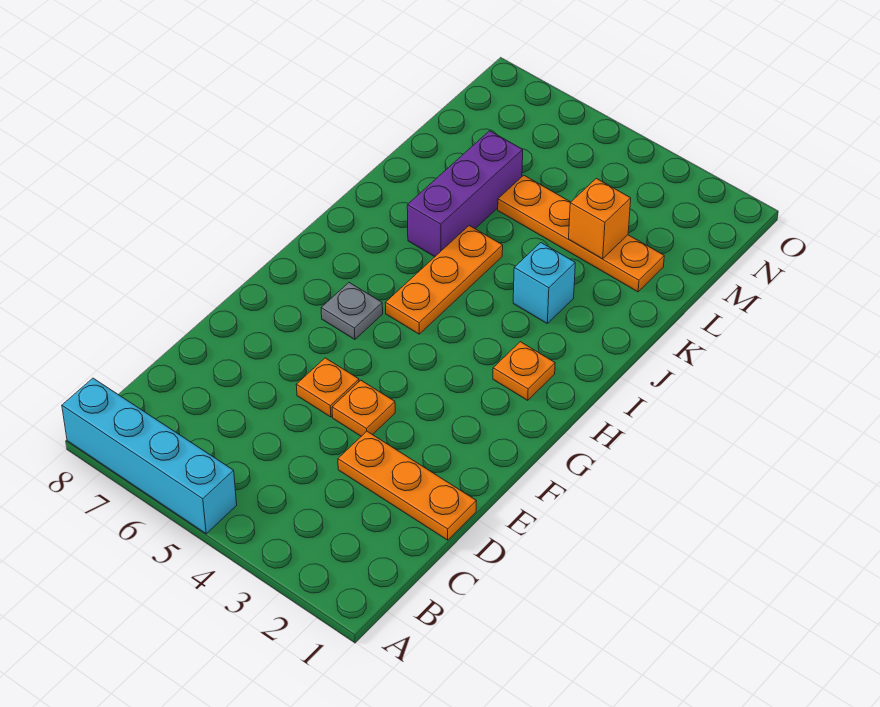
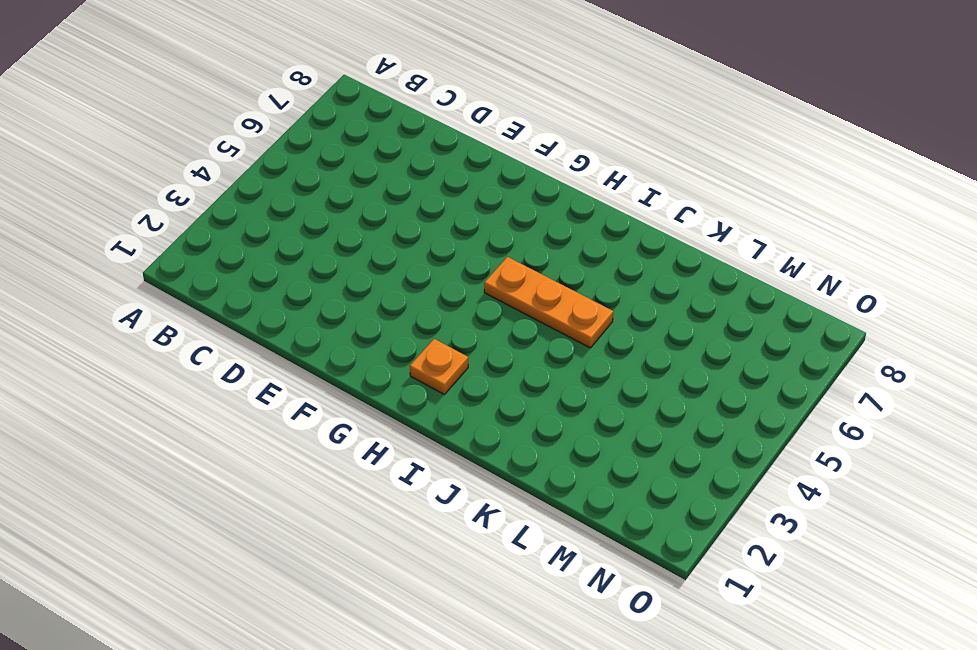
none -> cyan brick A5:A8 level 1
none -> orange plate D1:D3 level 1

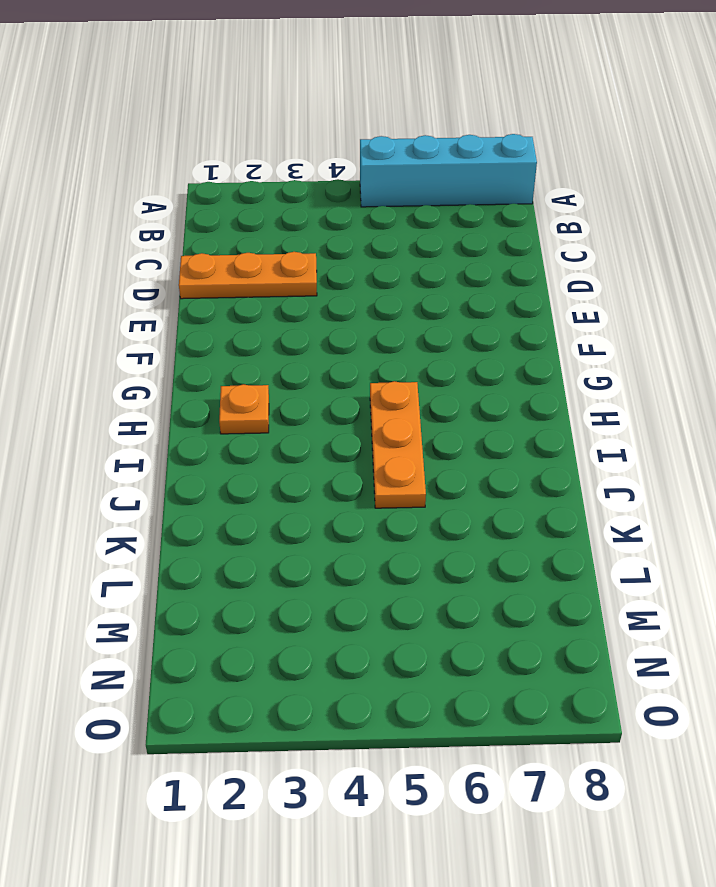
none -> orange plate E4 level 1
none -> orange plate E5 level 1

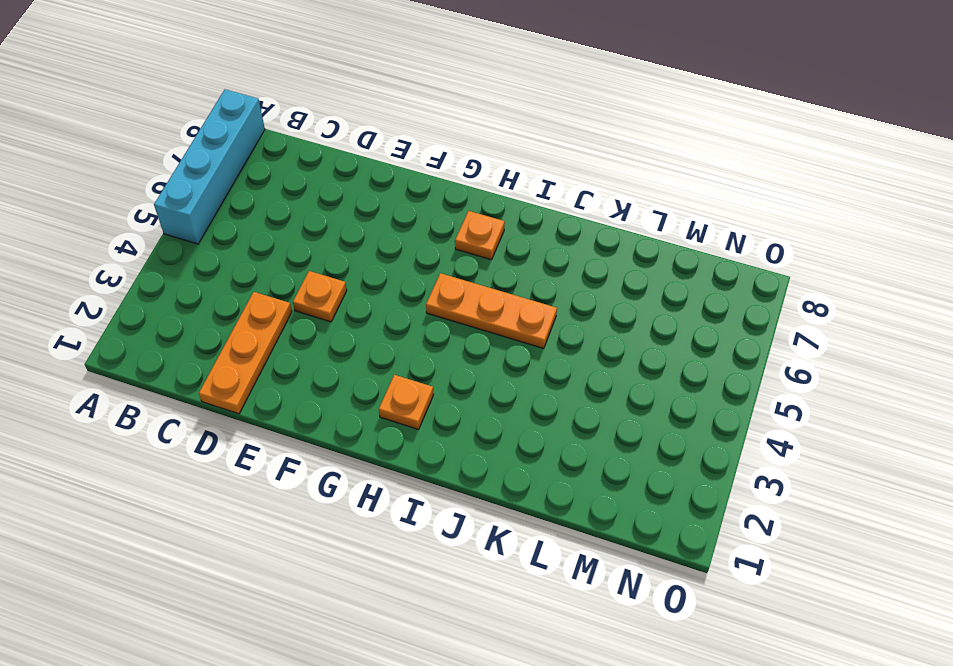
orange plate H7 level 1 -> orange plate E5 level 1
none -> grey plate G6 level 1
none -> cyan brick J3 level 1

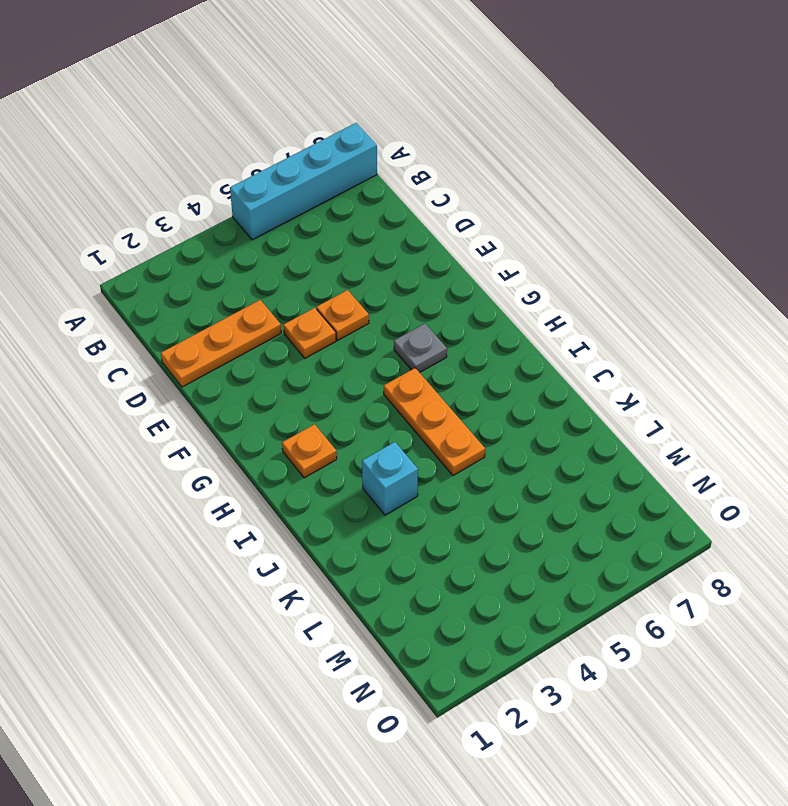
none -> purple brick J6:L6 level 1
none -> orange plate L2:L5 level 1

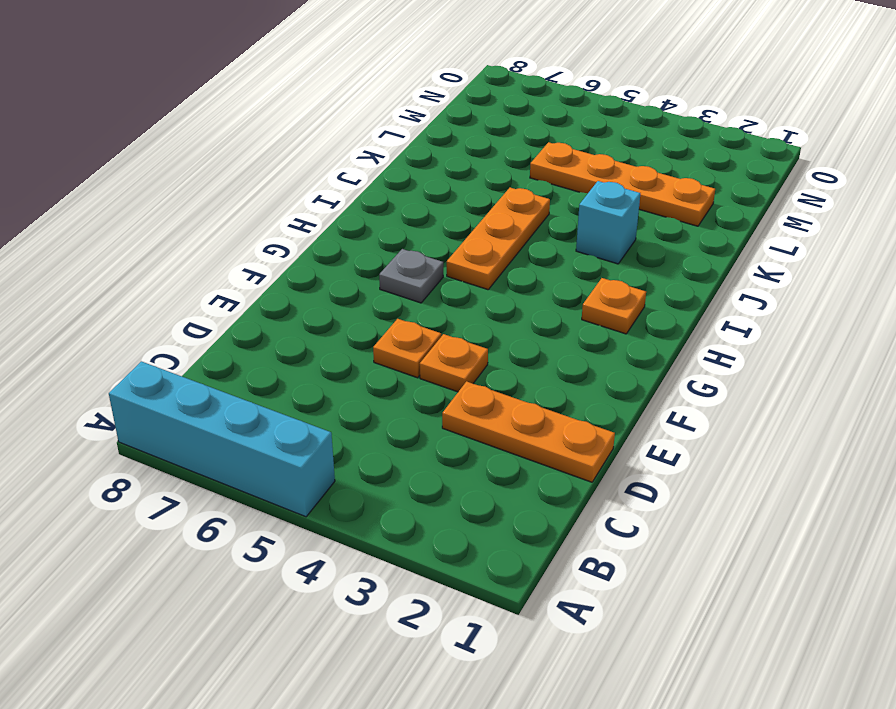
none -> purple brick J6:L6 level 1
none -> orange brick L3 level 2

